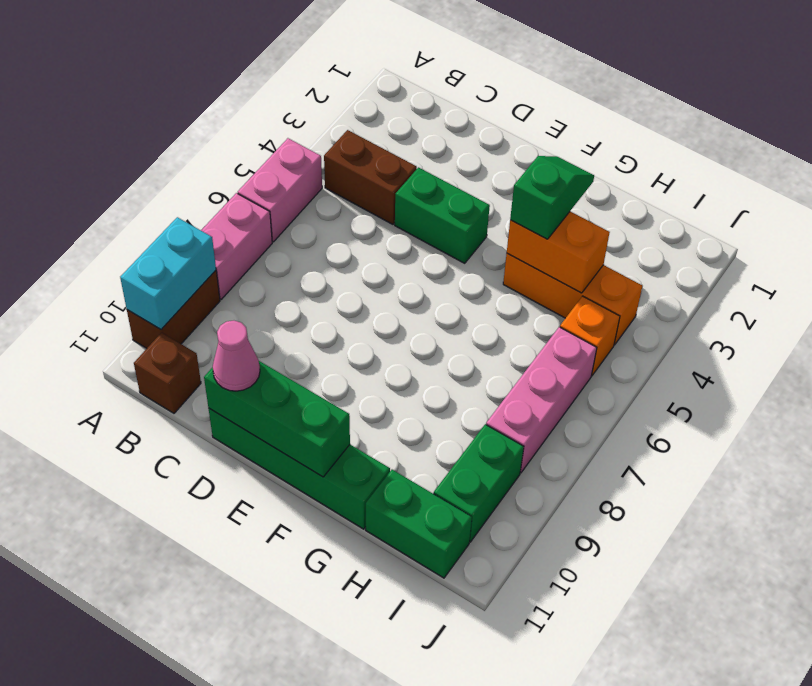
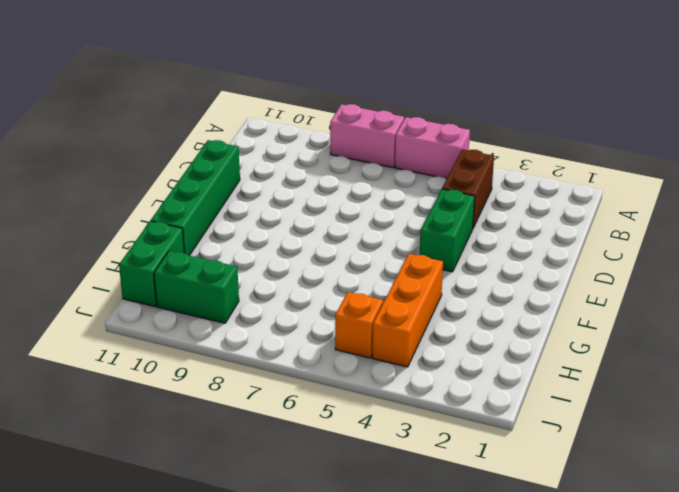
none -> brown brick A9:A10 level 1
none -> brown brick B11 level 1
none -> pink brick I6:I8 level 1

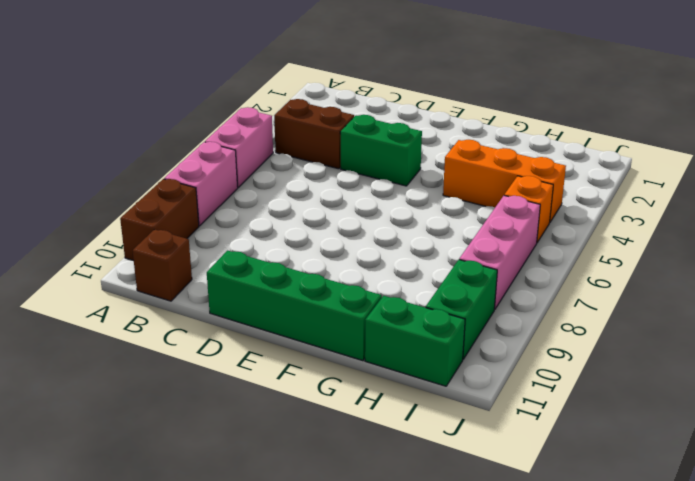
none -> cyan brick A9:A10 level 2
none -> green brick D11:F11 level 2
none -> orange brick G4:H4 level 2

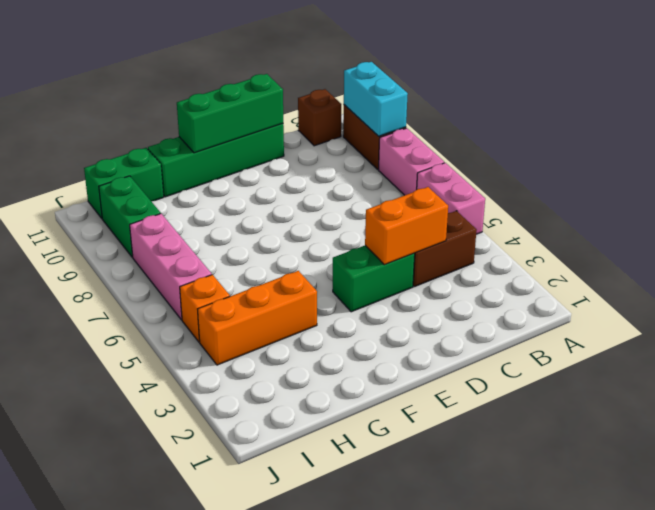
orange brick C4:D4 level 2 -> orange brick G4:H4 level 2
none -> pink cone D11 level 3
none -> green slope G3:G4 level 3 top 4

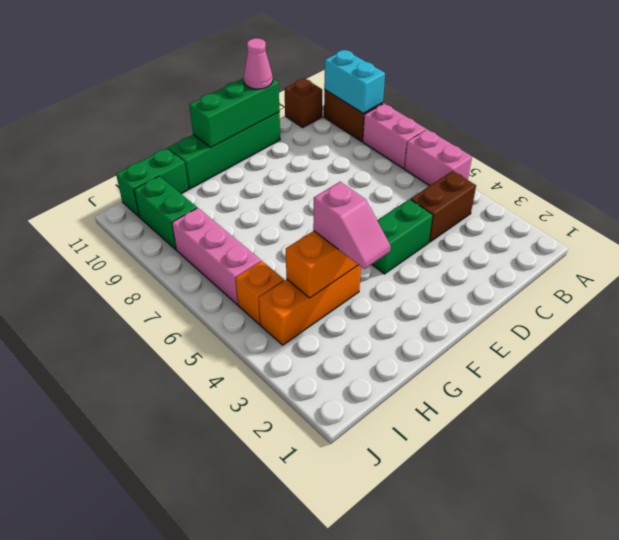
pink slope G3:G4 level 3 top 4 -> green slope G3:G4 level 3 top 4

